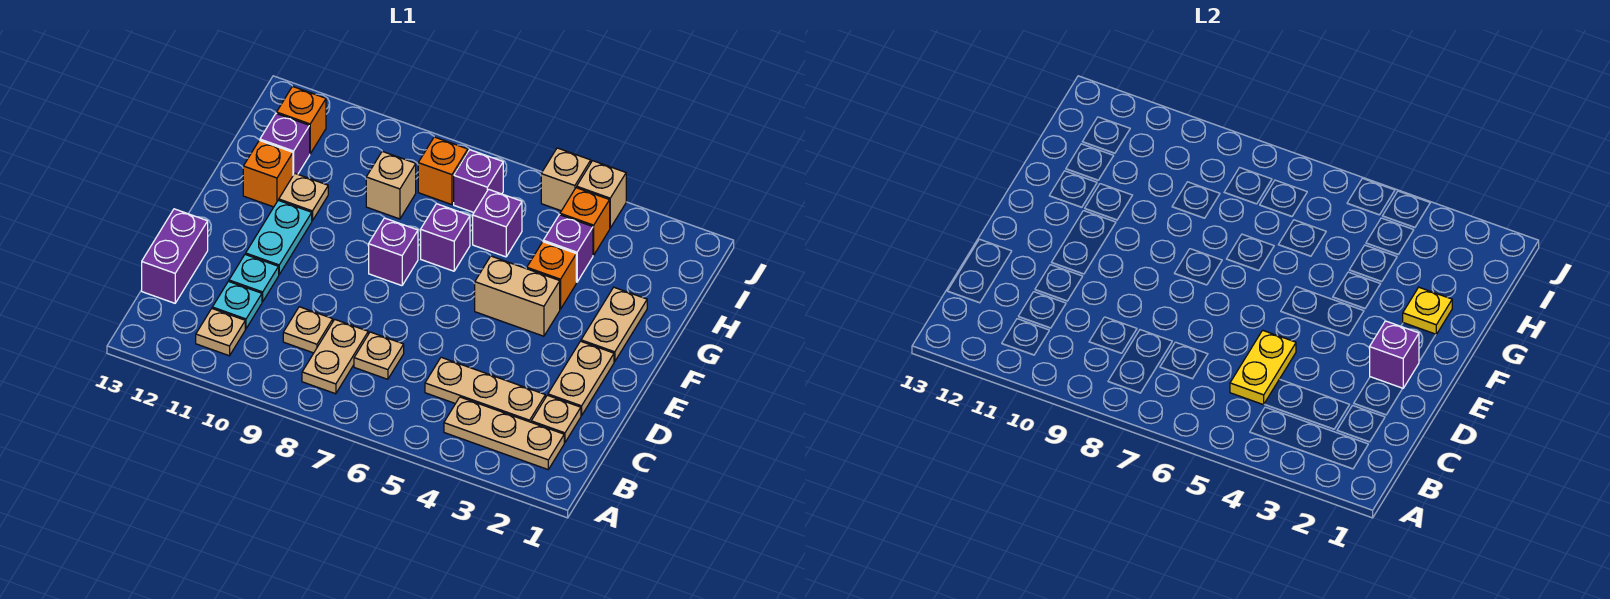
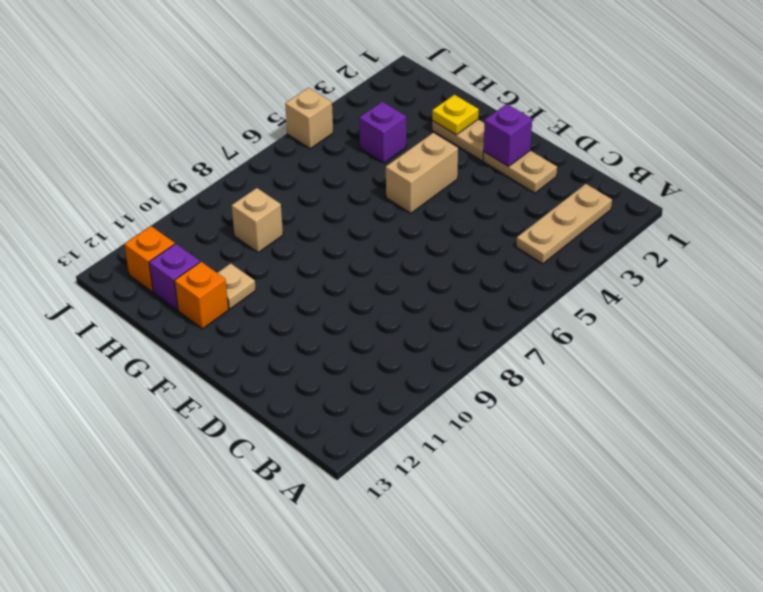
none -> tan plate B8:C8 level 1
none -> tan plate B11 level 1
none -> tan plate C2 level 1
none -> tan plate C3:C5 level 1

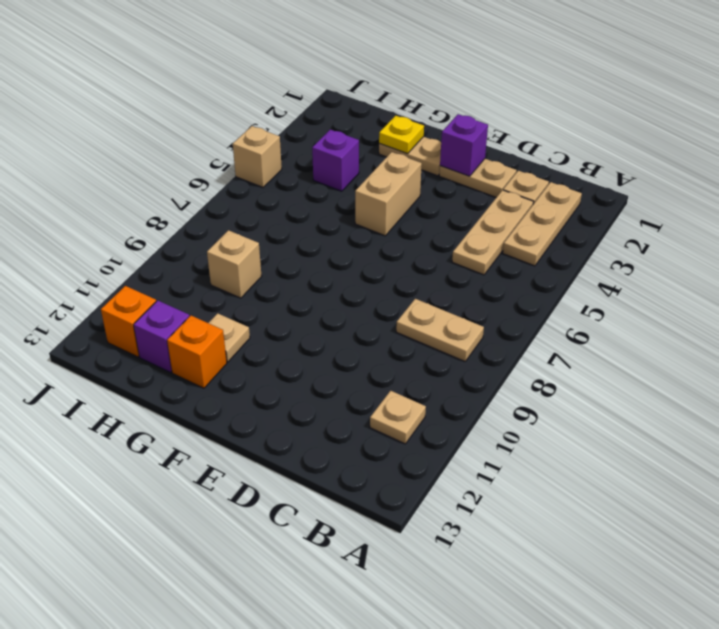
none -> tan plate C7 level 1
none -> tan plate C9 level 1
none -> cyan plate C11 level 1
none -> purple brick C13:D13 level 1

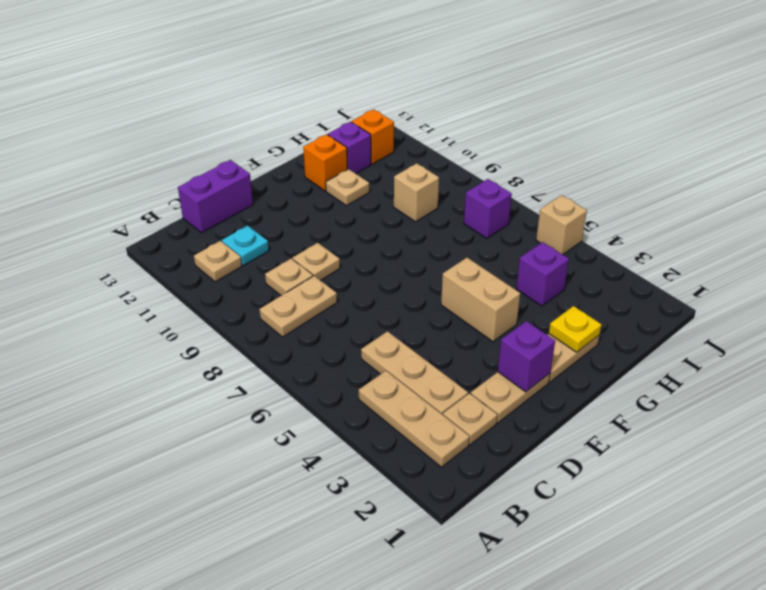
tan plate D9 level 1 -> tan plate C7 level 1
none -> cyan plate D11 level 1
none -> cyan plate E11:F11 level 1
none -> purple brick F8 level 1
none -> orange brick G4 level 1

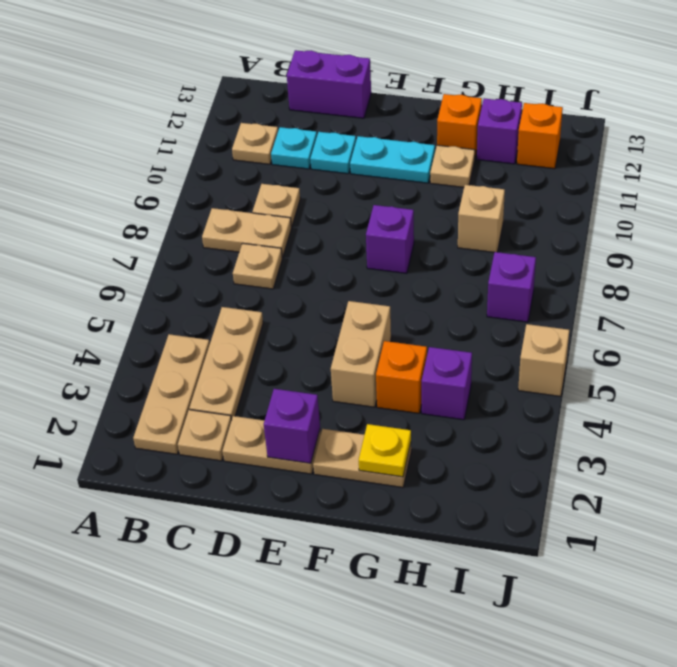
none -> purple brick G7 level 1
none -> purple brick H6 level 1
none -> orange brick I4 level 1
none -> orange brick I8 level 1

